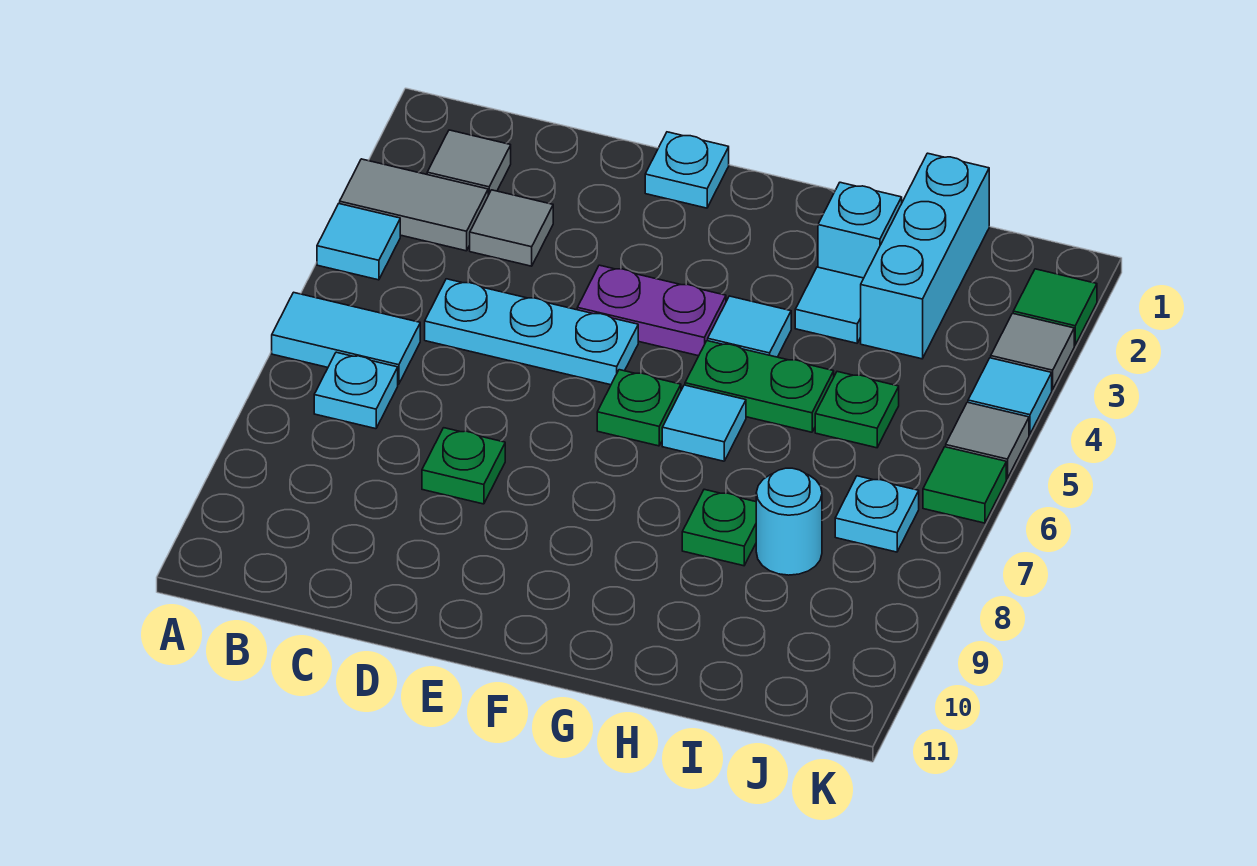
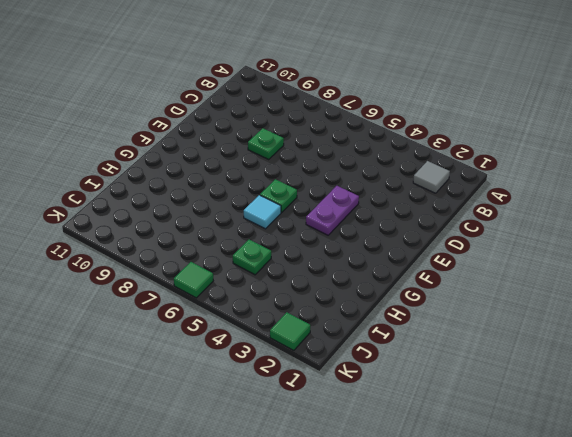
none -> grey tile A3:B3 level 1
none -> cyan tile A4 level 1
none -> cyan tile A6:B6 level 1

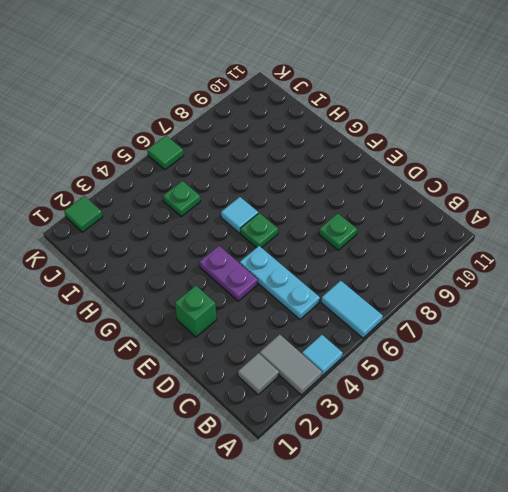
green brick E2 level 1 -> none
none -> cyan plate B7 level 1
none -> grey tile C3 level 1
none -> cyan plate E1 level 1

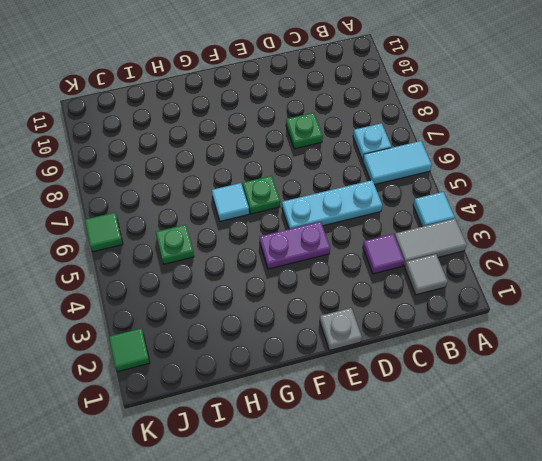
purple tile C3 level 1 -> grey tile C3 level 1
grey plate E1 level 1 -> cyan plate E1 level 1
none -> cyan tile G4 level 1
none -> green plate G5:H5 level 1
none -> cyan brick H2 level 1

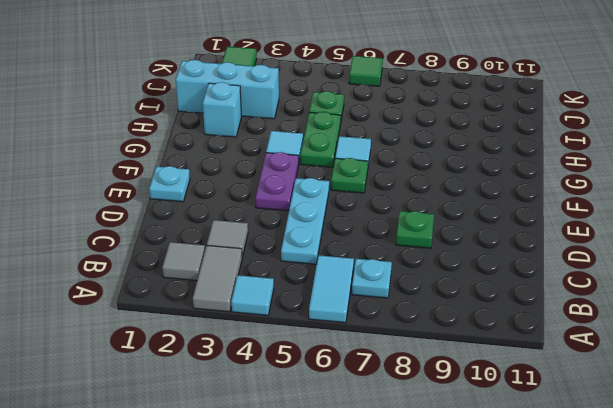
none -> cyan tile H3 level 1
none -> green plate H8 level 1
none -> cyan round brick I8 level 1

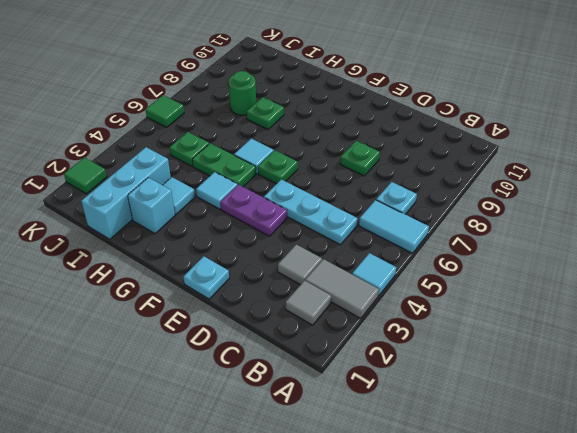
green round brick I8 level 1 -> cyan round brick I8 level 1
none -> cyan plate J7 level 1
none -> grey tile K3 level 1
none -> cyan tile K4 level 1

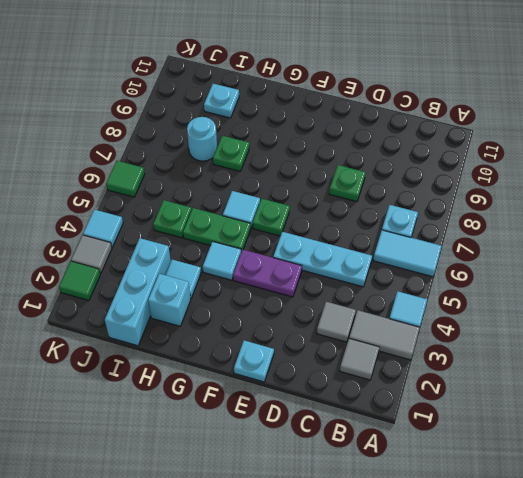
cyan plate I10 level 1 -> cyan plate J7 level 1
none -> grey tile K5 level 1

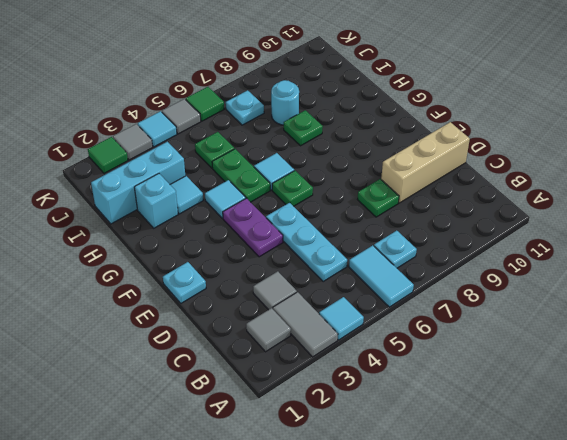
tan brick D9:D11 level 1 -> none

